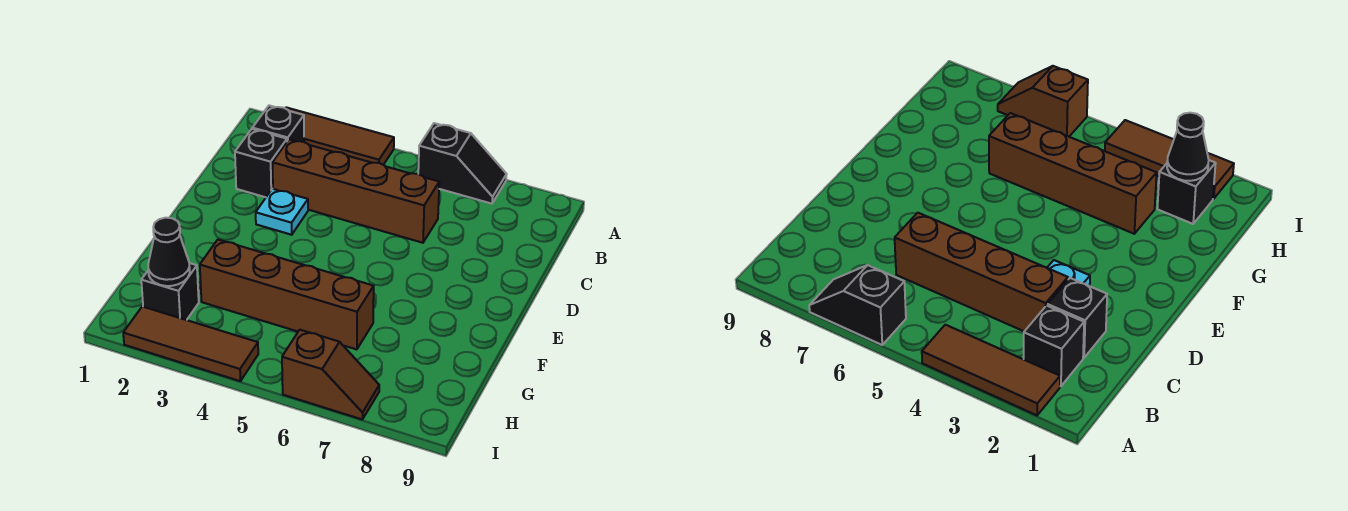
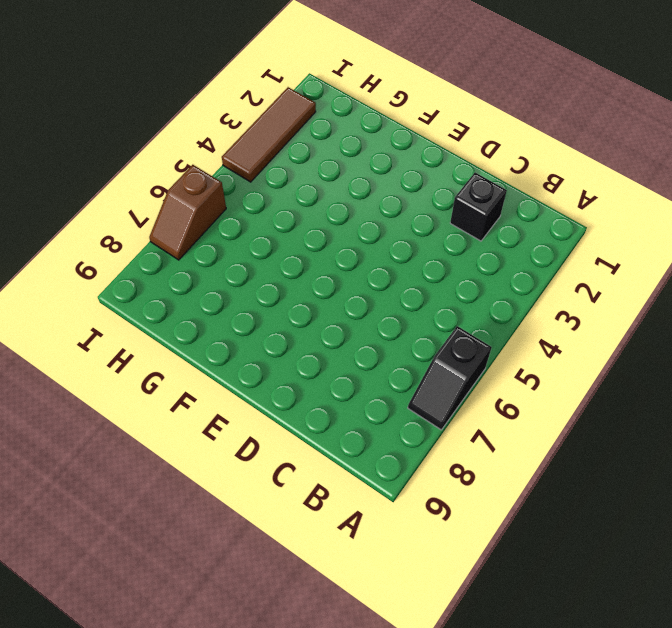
none -> brown tile A2:A4 level 1
none -> black brick B2 level 1

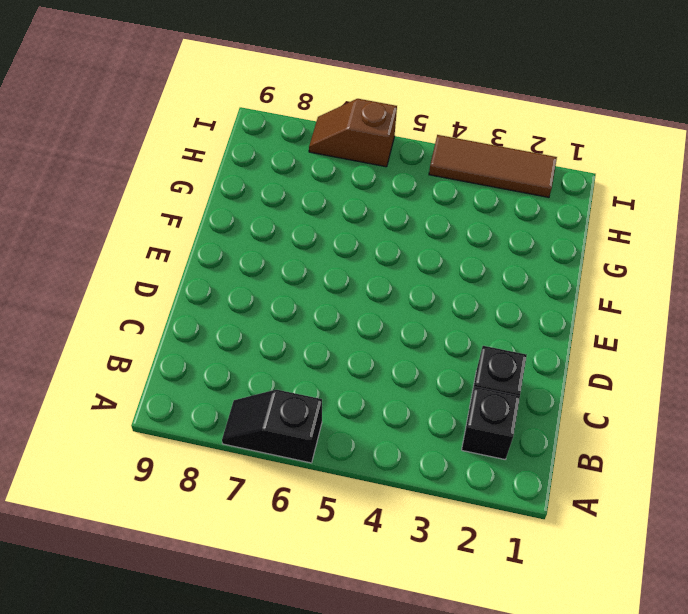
none -> brown tile A2:A4 level 1
none -> brown brick C3:C6 level 1

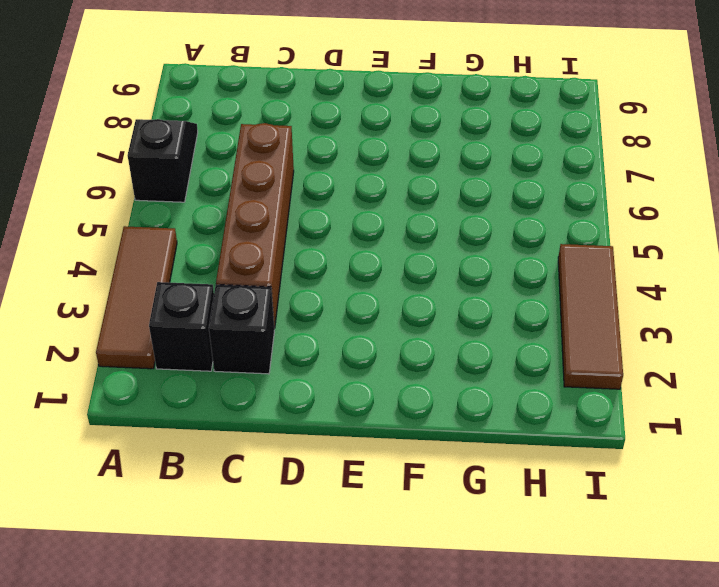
none -> cyan plate D3 level 1
none -> brown brick G3:G6 level 1

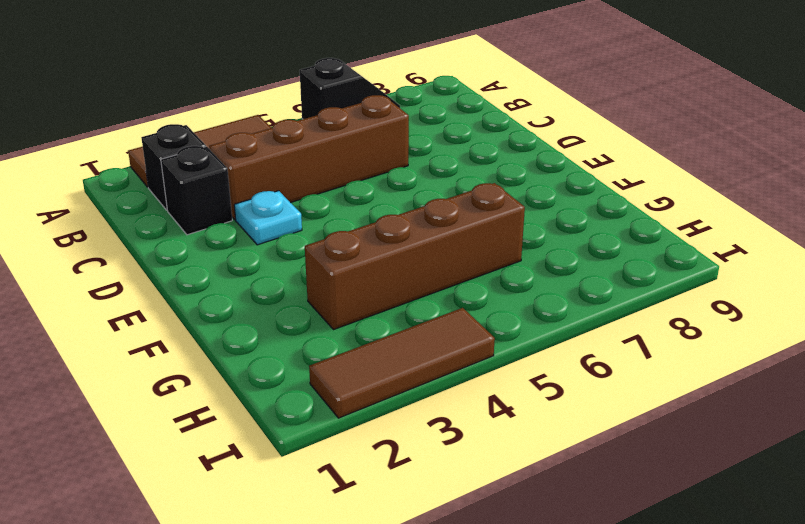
none -> black brick H2 level 1
none -> brown slope I6:I7 level 1 top 6

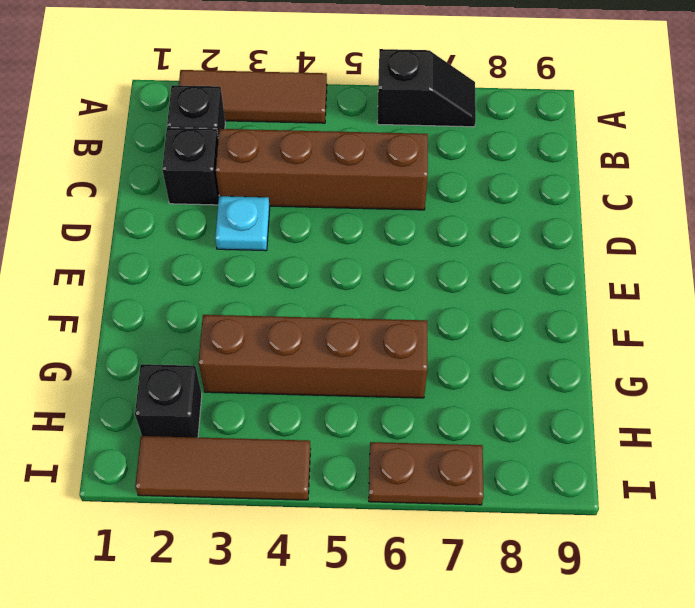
brown plate I6:I7 level 1 -> brown slope I6:I7 level 1 top 6
none -> black cone H2 level 2

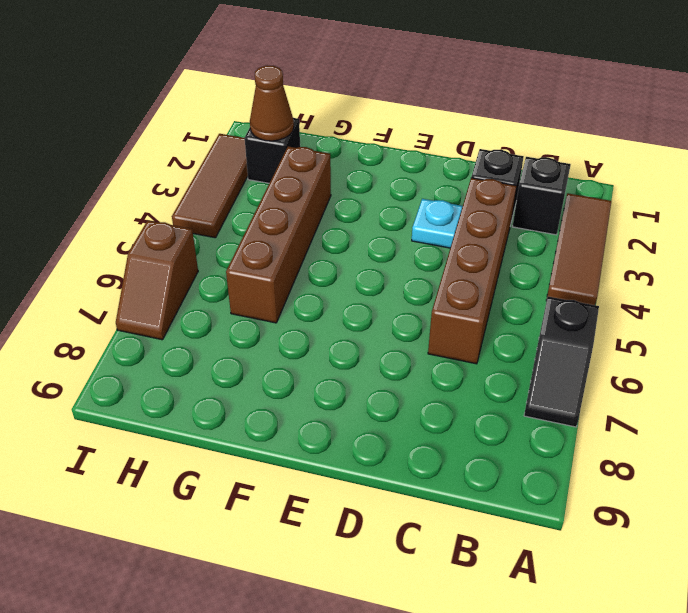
brown cone H2 level 2 -> black cone H2 level 2

